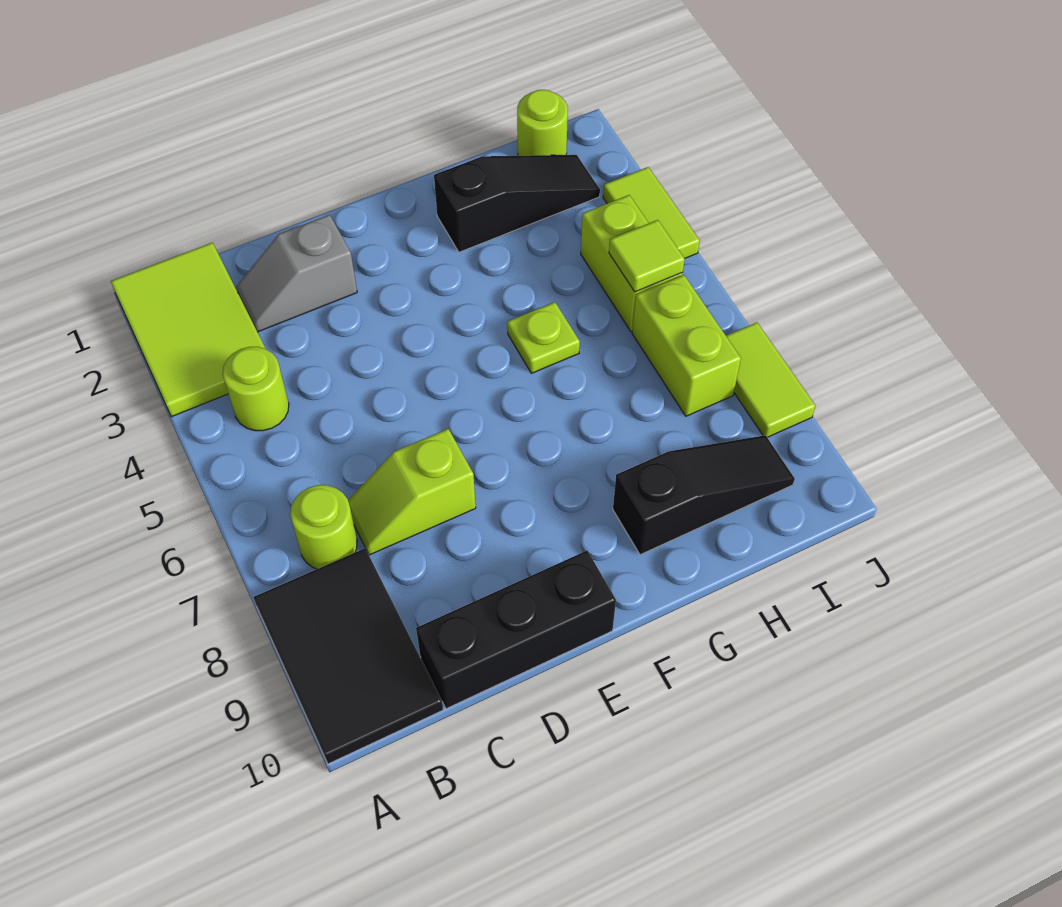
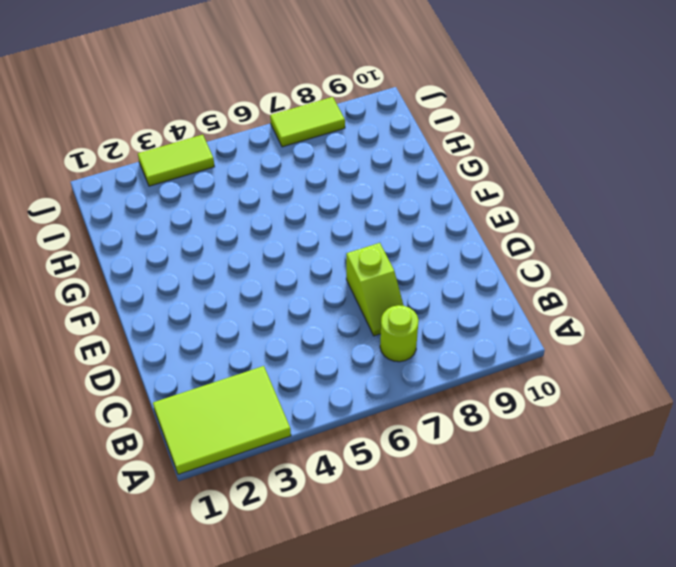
none -> black tile A8:B10 level 1
none -> lime round brick B4 level 1
none -> grey slope C2:D2 level 1 top D

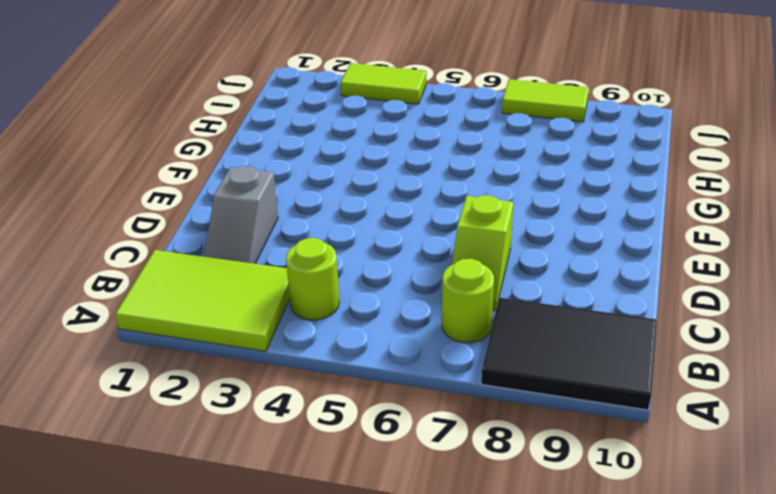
none -> black brick C10:E10 level 1
none -> black slope G2:I2 level 1 top G
none -> lime plate G5 level 1

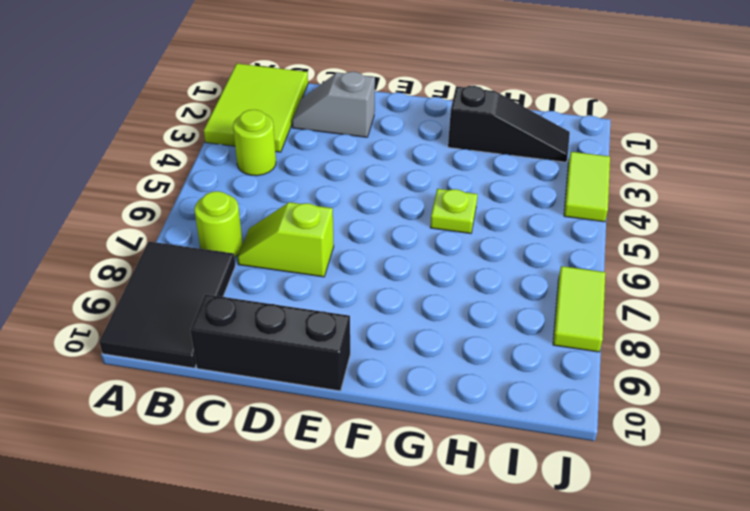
none -> black slope G9:I9 level 1 top G
none -> lime round brick I1 level 1
none -> lime brick I4:I5 level 1

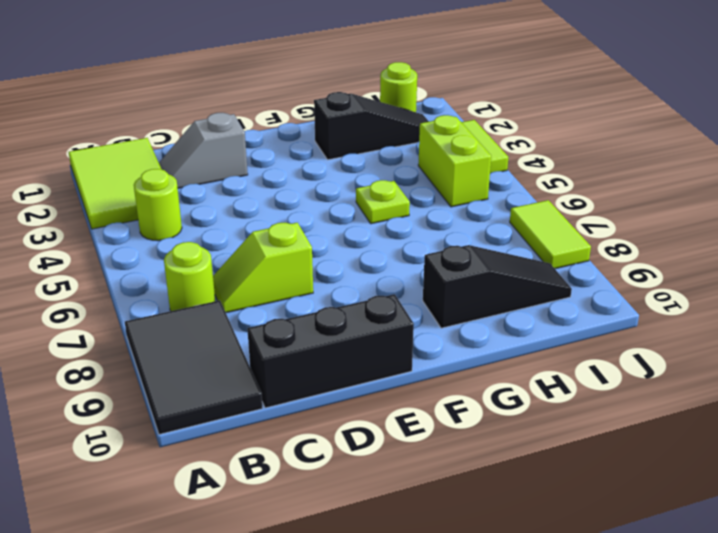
none -> lime brick I6:I7 level 1
none -> lime tile I5 level 2

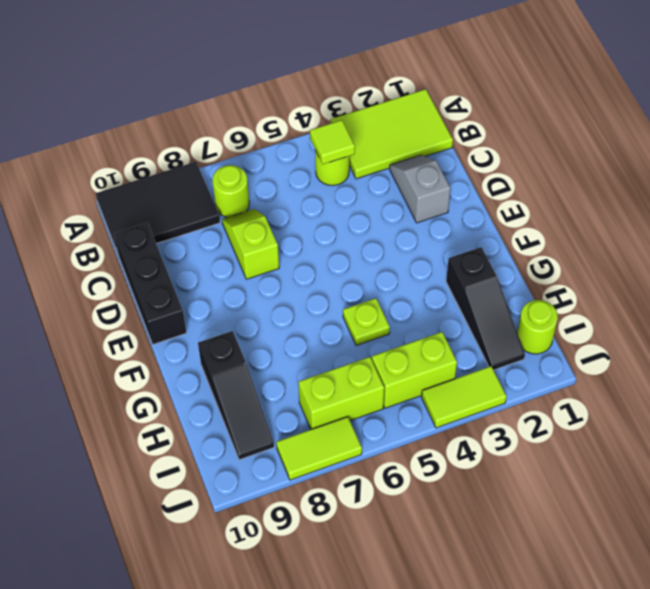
lime tile B4 level 2 -> lime tile I5 level 2

